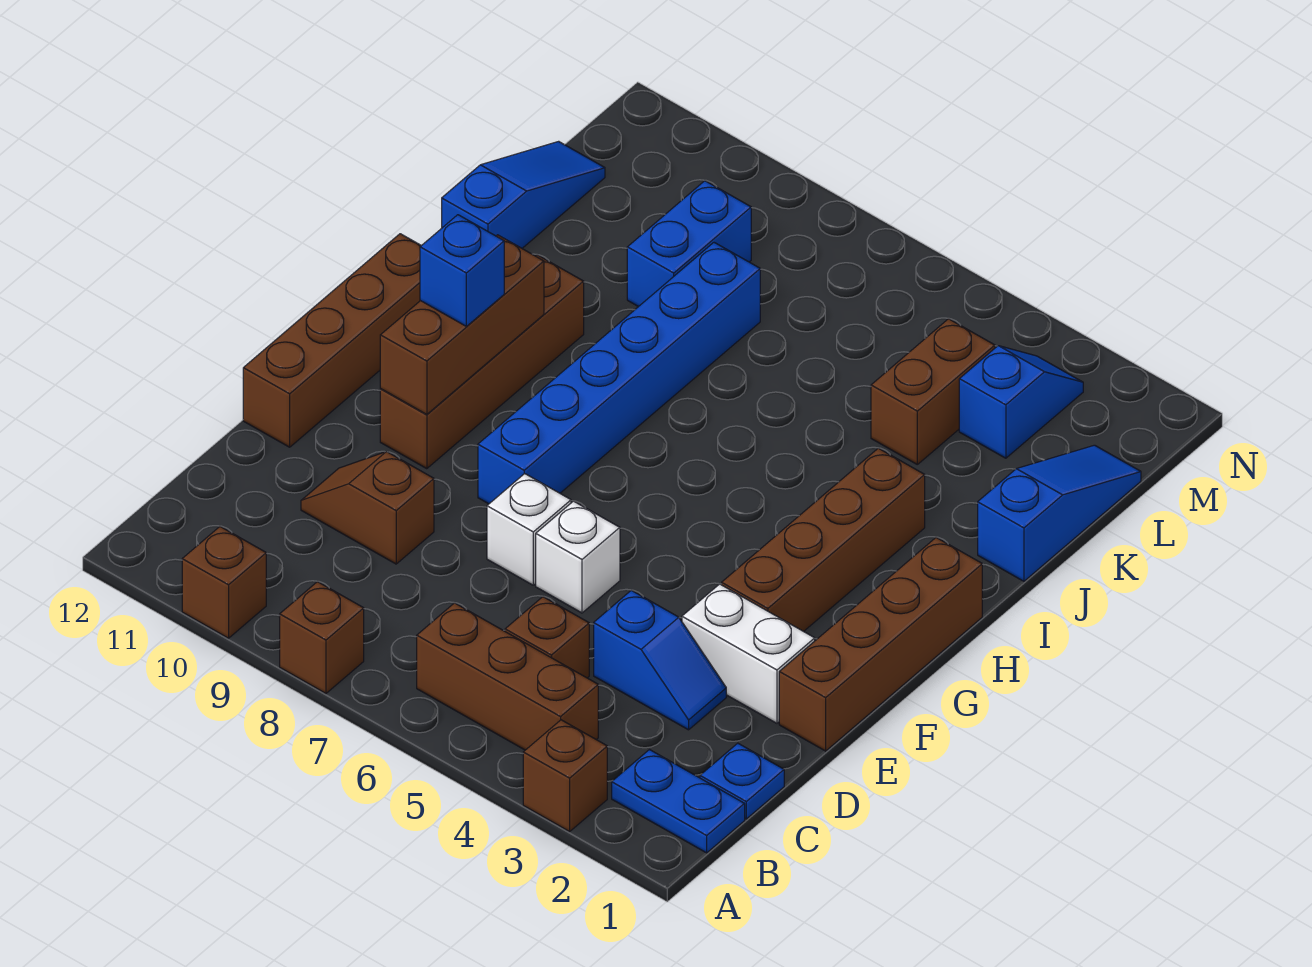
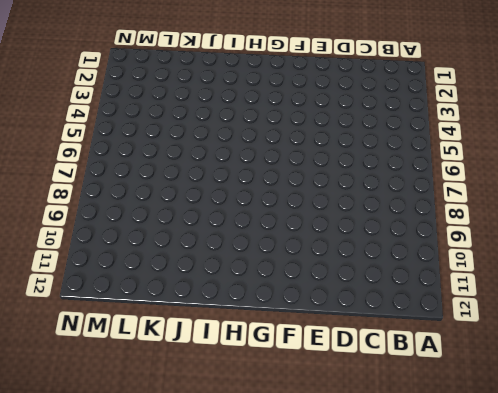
none -> brown brick A3 level 1
none -> brown brick A8 level 1
none -> brown brick A10 level 1

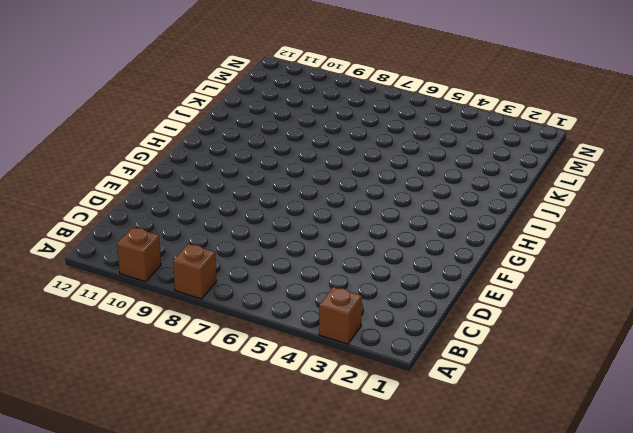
none -> blue plate B1:B2 level 1
none -> brown brick B4:B6 level 1
none -> blue plate C1 level 1

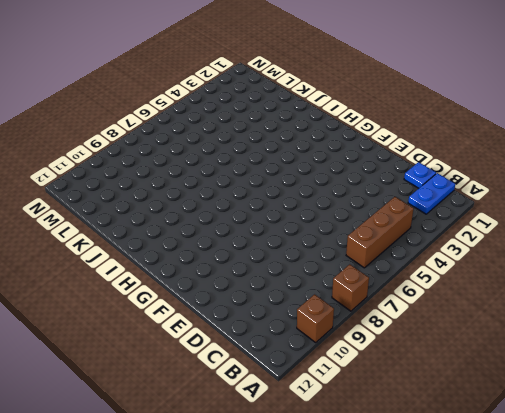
none -> brown brick A3 level 1
none -> brown brick C5 level 1
none -> blue slope D3:D4 level 1 top 4

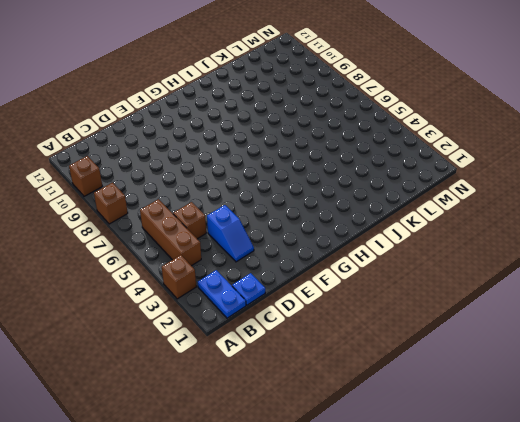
none -> brown slope D9:D10 level 1 top 9
none -> brown brick E1:H1 level 1
none -> white brick E2:E3 level 1

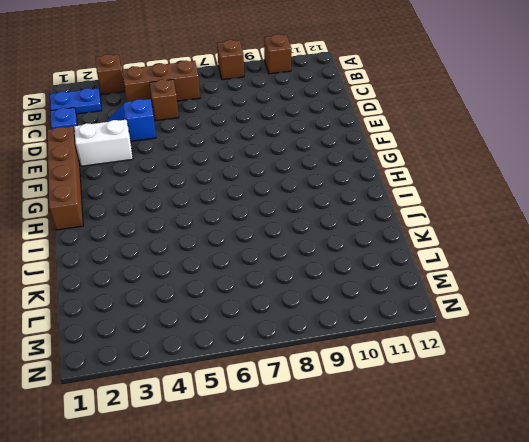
none -> brown slope D9:D10 level 1 top 9
none -> white brick E6 level 1
none -> white brick E7 level 1

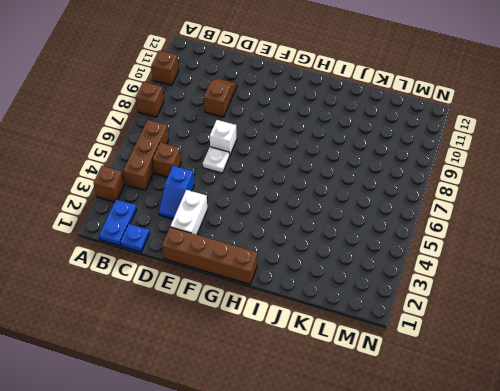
white plate E6 level 1 -> white brick E6 level 1
none -> brown brick E12:H12 level 1
none -> brown brick F3:I3 level 1
none -> blue brick F8:K8 level 1

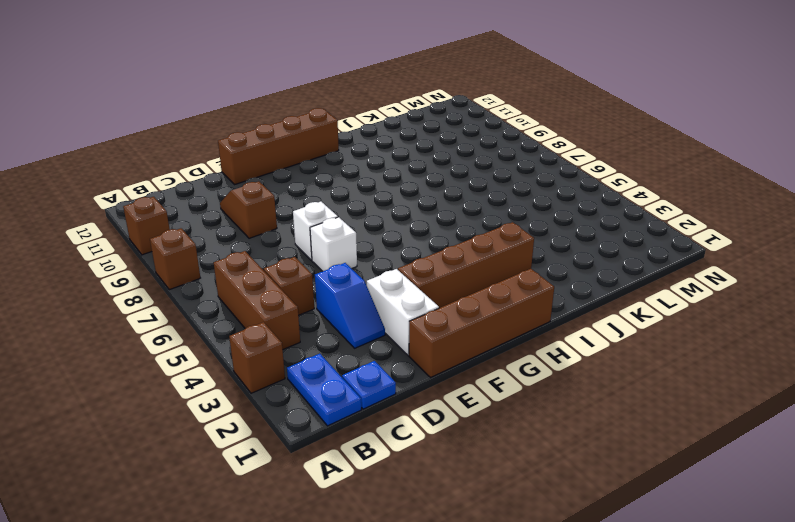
none -> blue brick F8:K8 level 1
none -> brown brick F10:I10 level 1
none -> blue slope J1:L1 level 1 top J

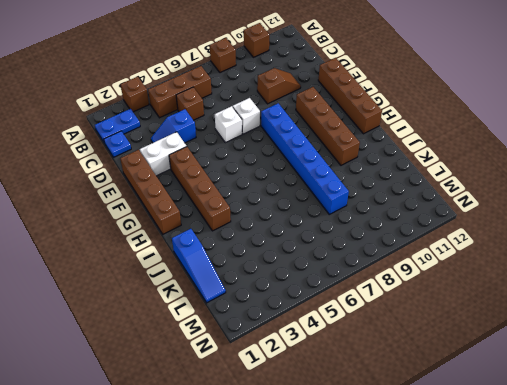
none -> blue slope J12:L12 level 1 top J
none -> brown brick K4:L4 level 1
none -> blue brick K9:L9 level 1

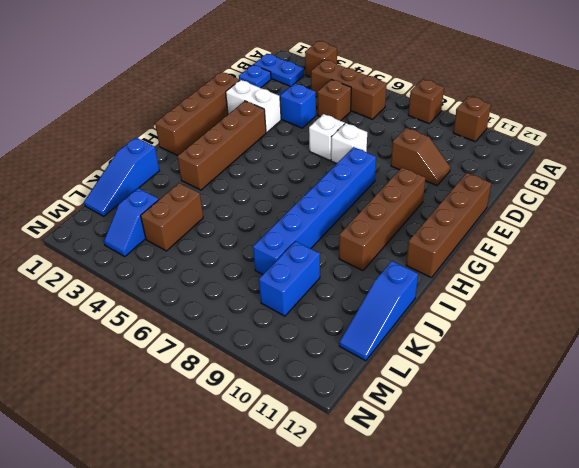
none -> brown brick F10:H10 level 2
none -> blue brick G10 level 3

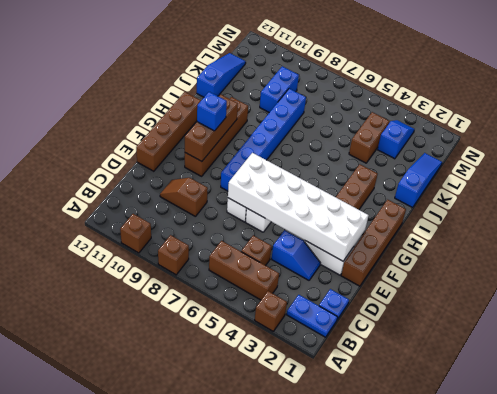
white brick E2:F7 level 2 -> none

